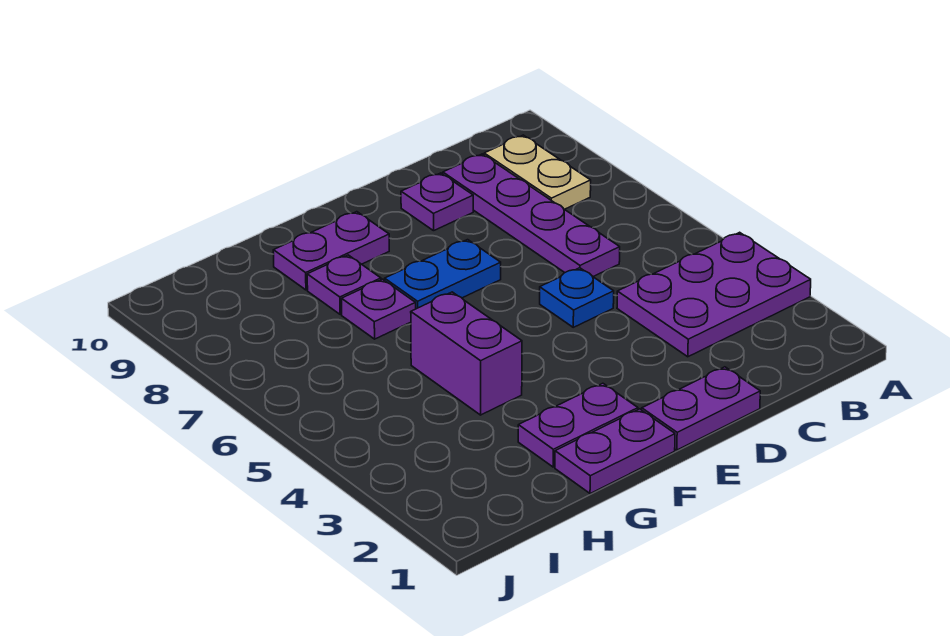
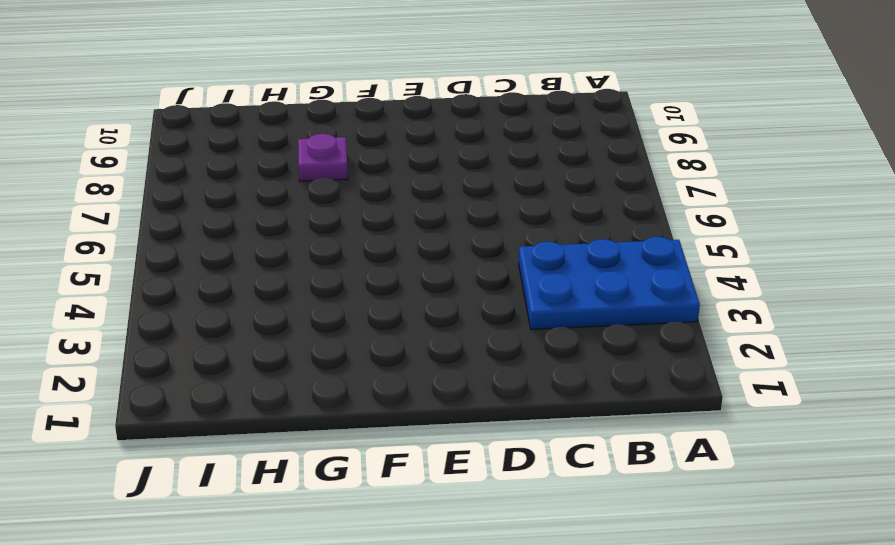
blue plate A3:C4 level 1 -> purple plate A3:C4 level 1
none -> tan plate B8:B9 level 1
none -> purple plate C6:C9 level 1
none -> purple plate D1:E1 level 1

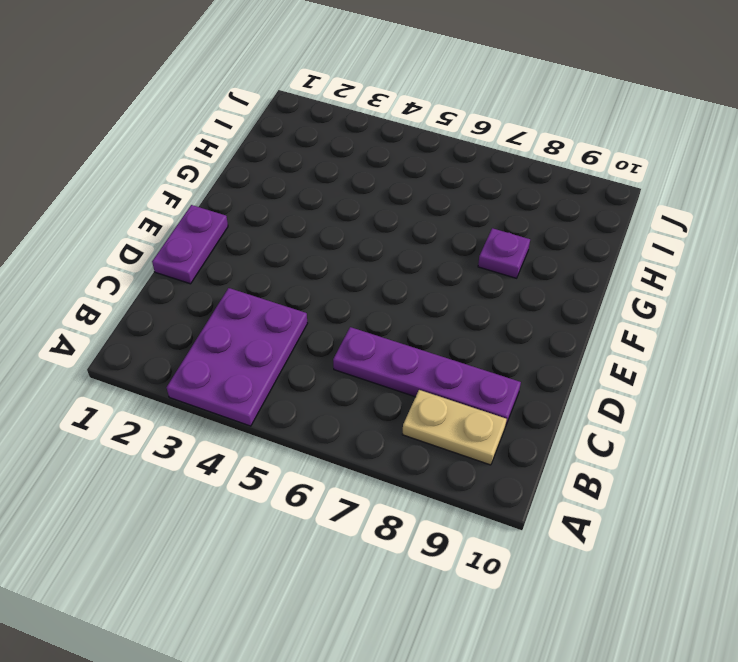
none -> blue plate D5 level 1
none -> purple plate D9 level 1
none -> blue plate E7:F7 level 1

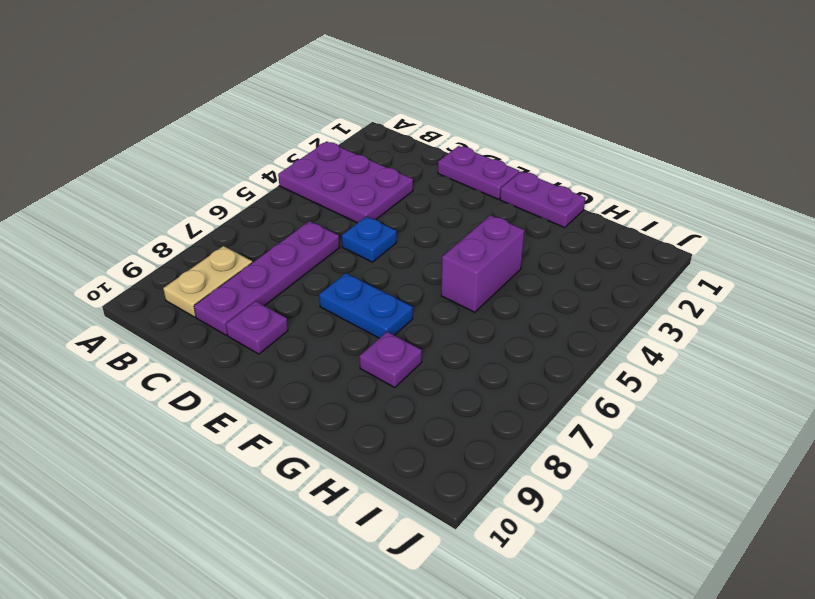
none -> purple plate F2:G2 level 1
none -> purple plate F9:G9 level 1
none -> purple plate G7 level 1

